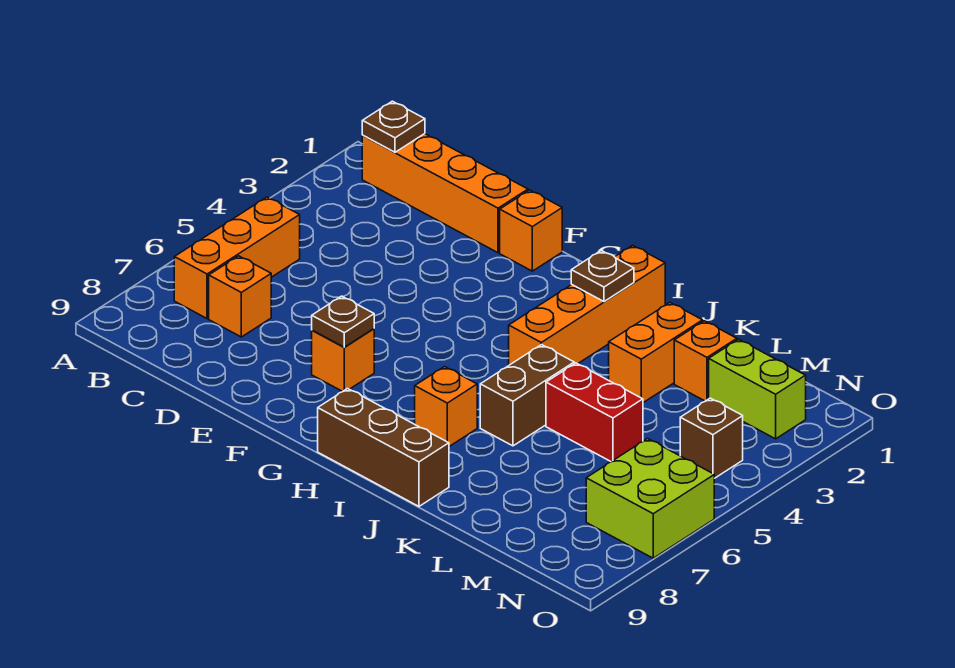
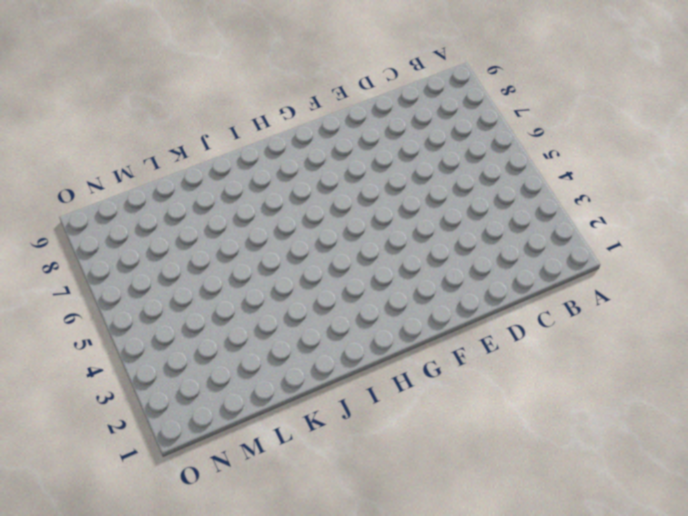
none -> orange brick B1:E1 level 1
none -> orange brick B5:B7 level 1
none -> orange brick C7 level 1

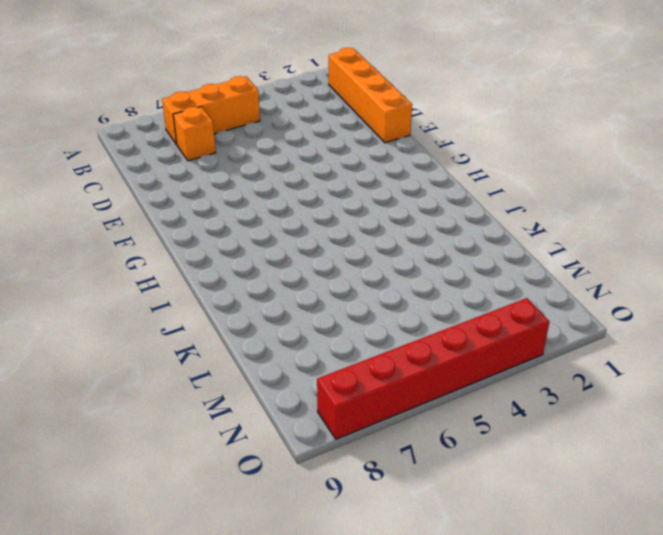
red brick O3:O8 level 1 -> lime brick N6:O7 level 1
none -> orange brick F1 level 1
none -> orange brick F7 level 1
none -> brown brick H9:J9 level 1

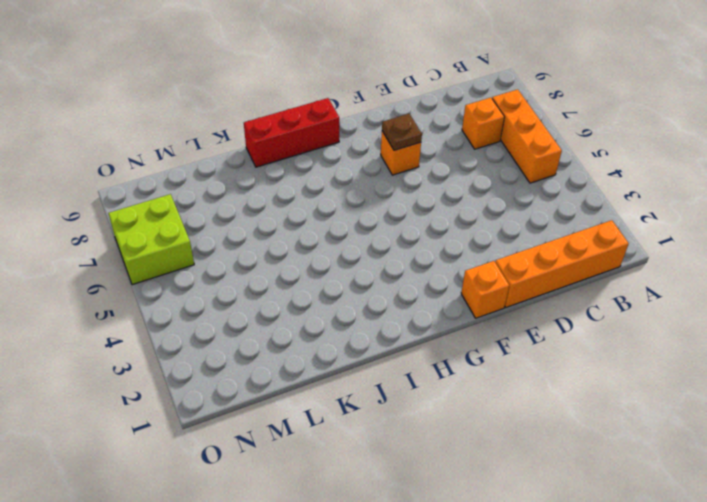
red brick H9:J9 level 1 -> brown brick H9:J9 level 1
none -> orange brick I1:I4 level 1
none -> orange brick I7 level 1
none -> brown brick J5:J6 level 1

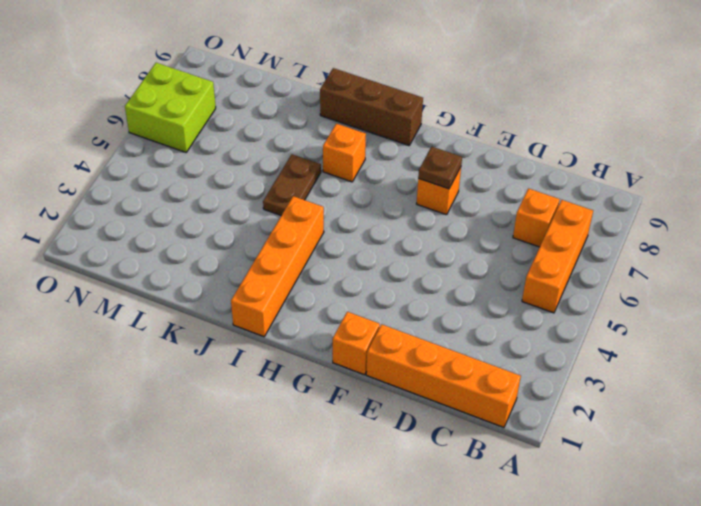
brown plate J5:J6 level 1 -> brown brick J5:J6 level 1
none -> orange brick K2:K3 level 1
none -> red brick K5:L5 level 1
none -> orange brick L2 level 1

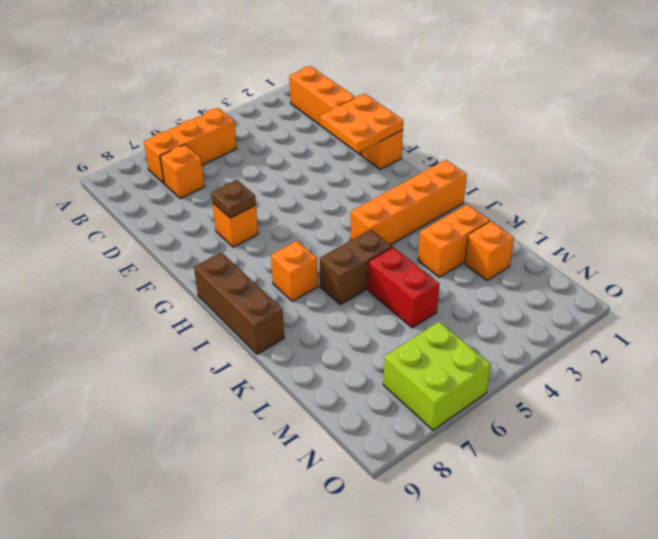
orange plate E1:F2 level 2 -> none
none -> lime brick M2:N2 level 1
none -> brown brick N4 level 1
none -> brown plate B1 level 2

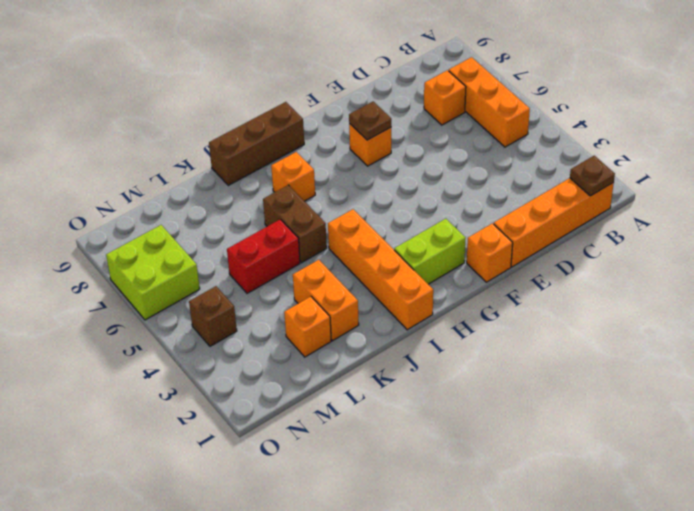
lime brick G2:H2 level 1 -> lime brick M2:N2 level 1
none -> brown plate I2 level 2

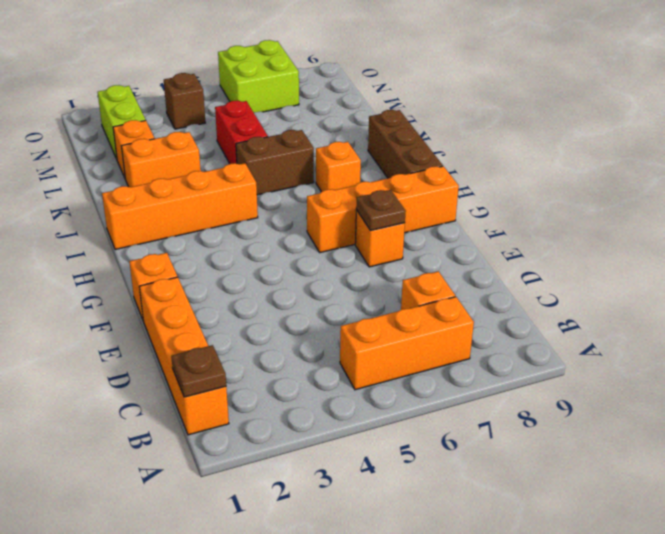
orange brick G6:G9 level 1 -> none
none -> brown plate I2 level 2

